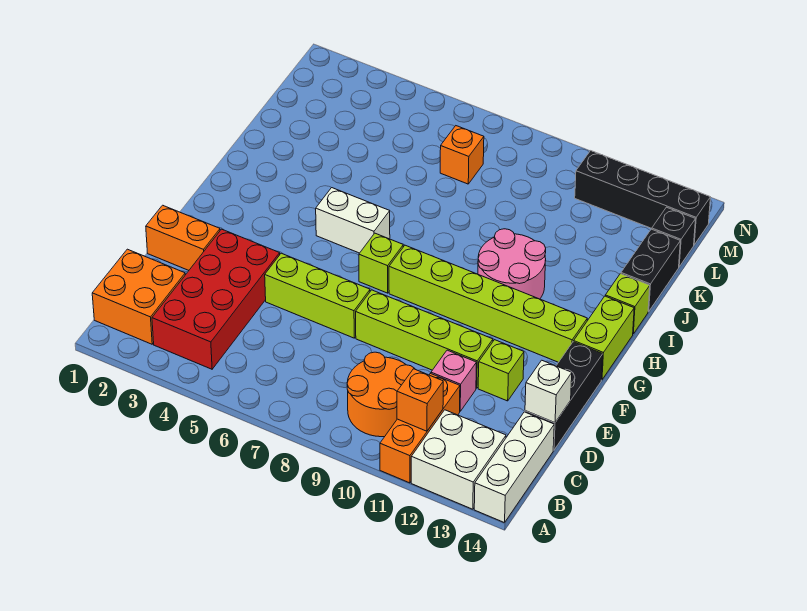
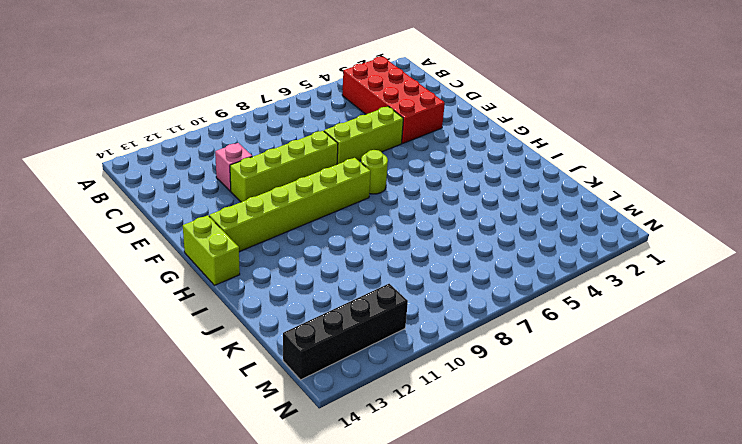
lime round brick G7 level 1 -> lime brick G7 level 1
none -> orange brick A11:C11 level 1
none -> white brick A12:B13 level 1
none -> white brick A14:C14 level 1

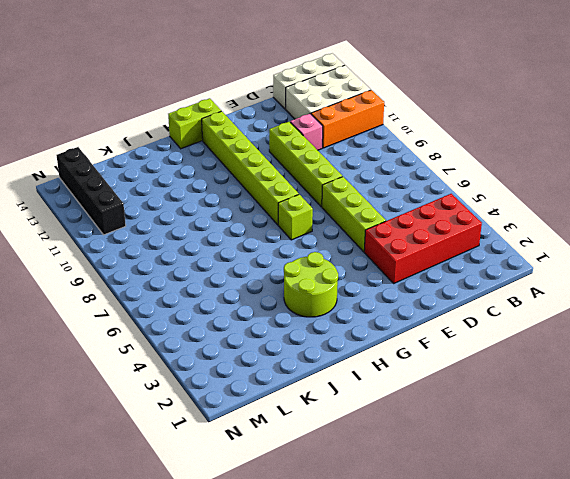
white brick A12:C13 level 1 -> white brick A12:B13 level 1
lime round brick H3:I4 level 1 -> none
none -> orange brick B1:C2 level 1
none -> orange round brick B9:C10 level 1
none -> black brick D14:F14 level 1

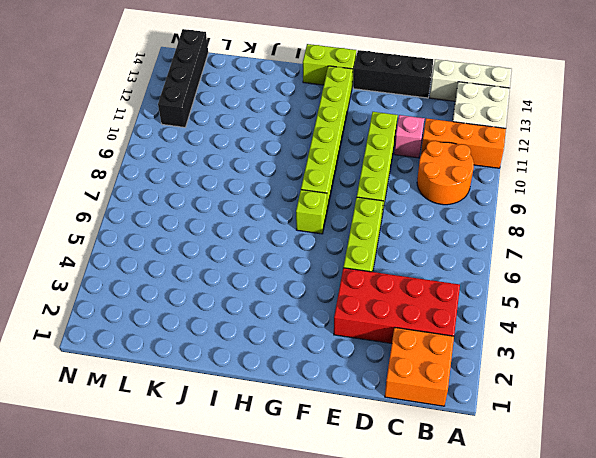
none -> orange brick E1:E2 level 1
none -> lime brick E12 level 1
none -> white brick H5:H6 level 1

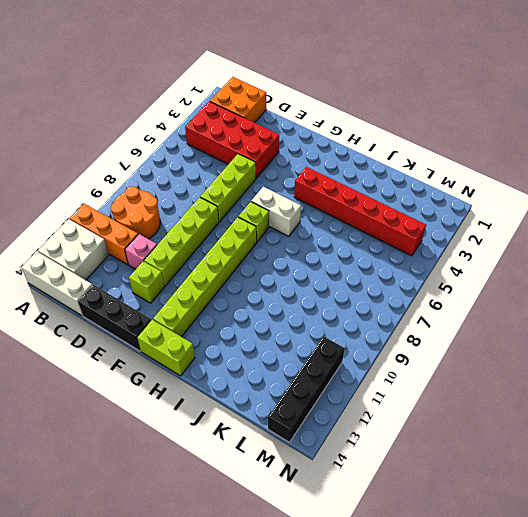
white brick G6:H6 level 1 -> white brick H5:H6 level 1
red brick H4:M4 level 1 -> none
none -> orange brick E1:E2 level 1
none -> pink round brick H10:I11 level 1
none -> lime brick I14 level 1

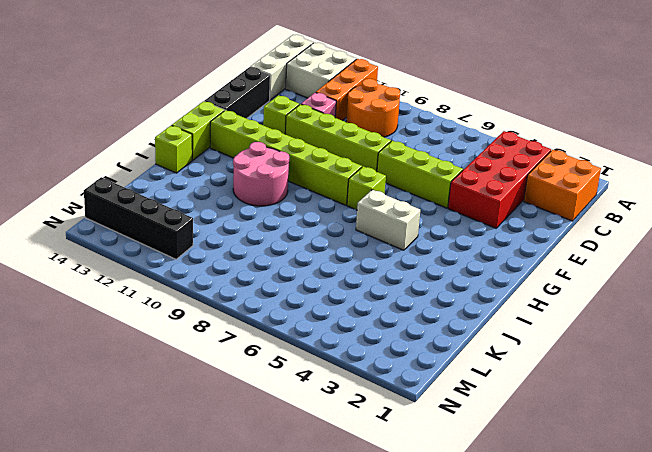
none -> orange brick E1:E2 level 1
none -> black brick J14:K14 level 1
none -> orange brick L7 level 1

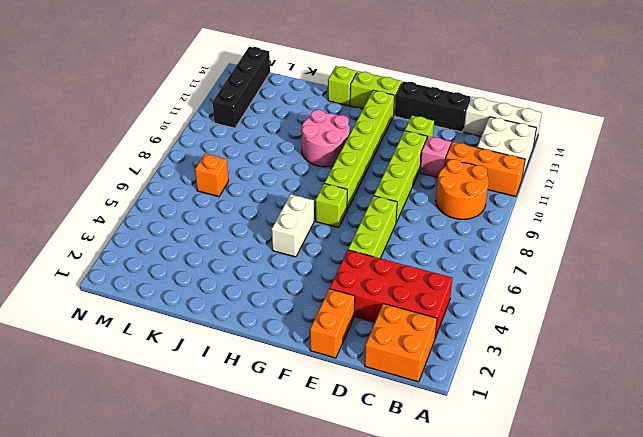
none -> black brick J14:K14 level 1
none -> black brick L14 level 1
none -> orange brick B11 level 2

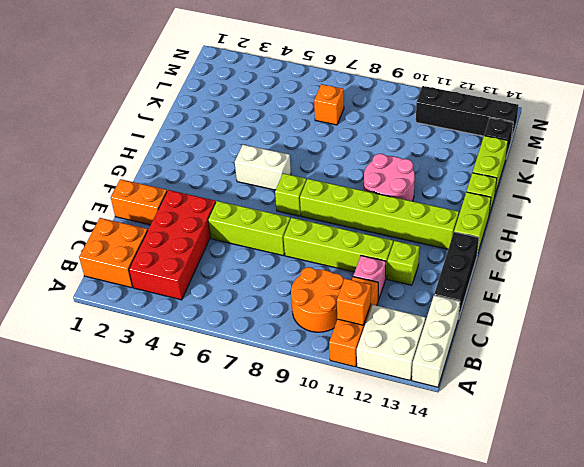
lime brick J14:K14 level 1 -> black brick J14:K14 level 1
none -> white brick D14 level 2

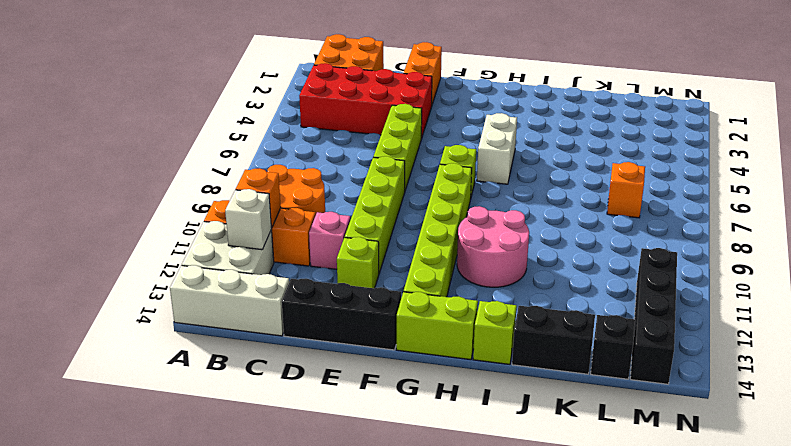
white brick B12 level 2 -> white brick D14 level 2

